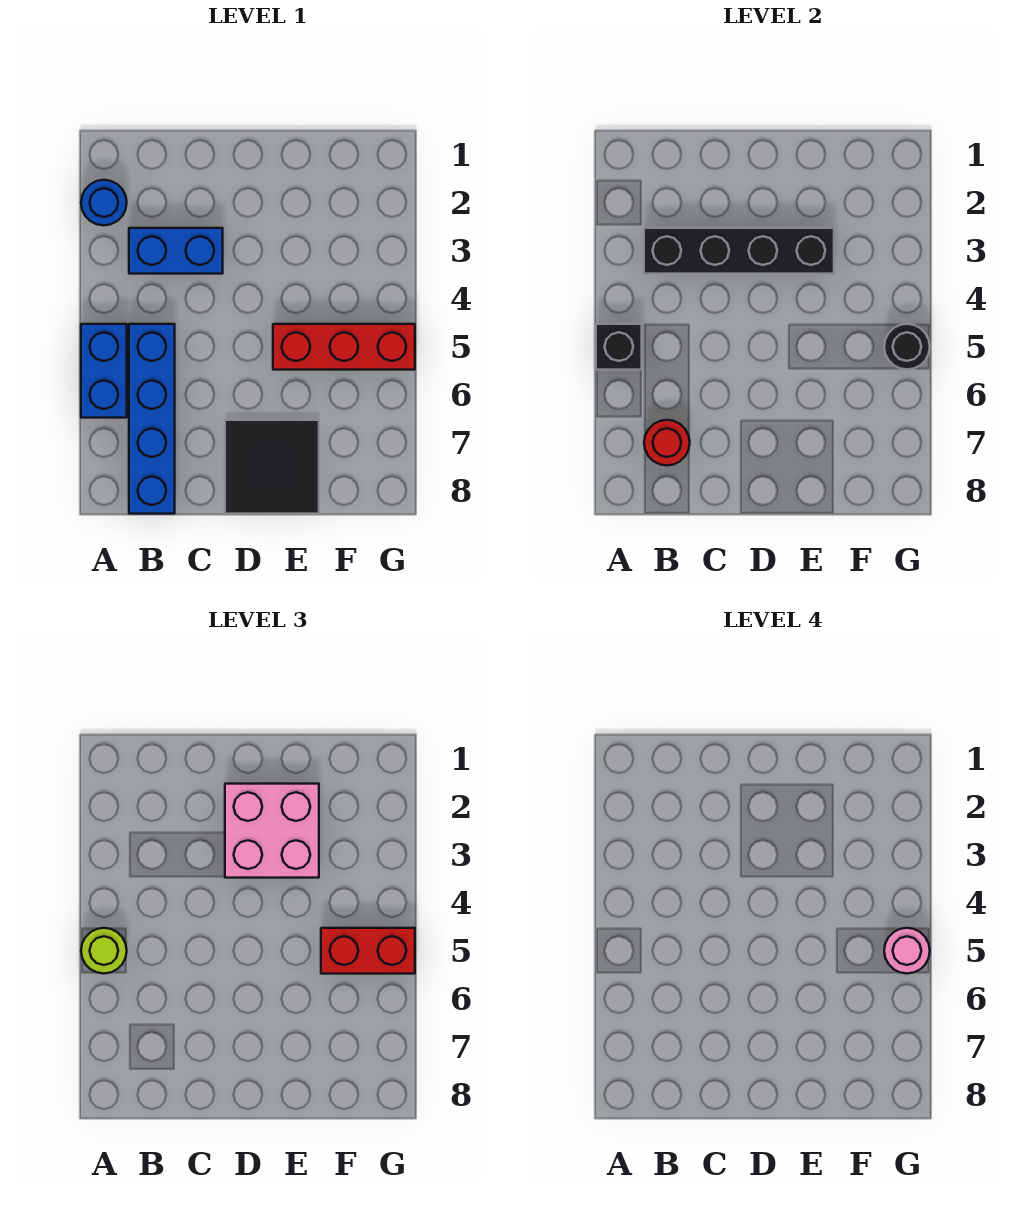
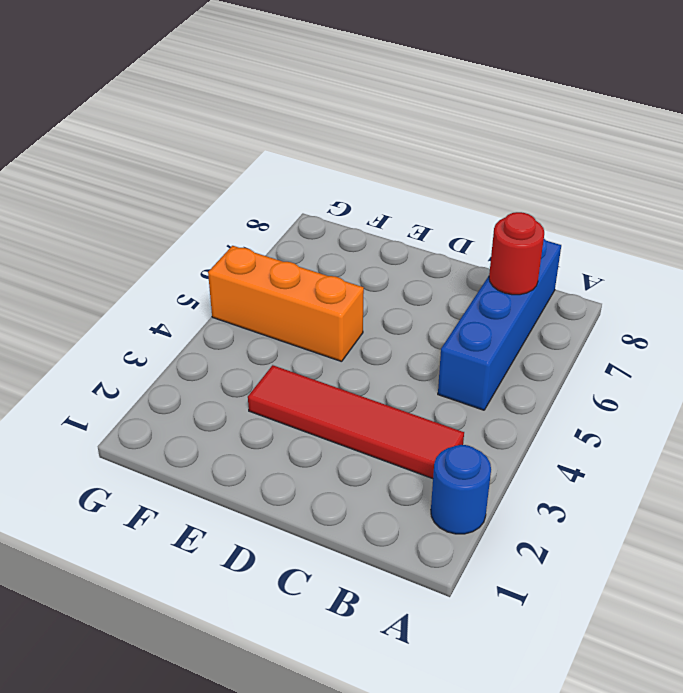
red tile B3:E3 level 1 -> blue brick B3:C3 level 1
orange brick E5:G5 level 1 -> red brick E5:G5 level 1
none -> blue brick A5:A6 level 1
none -> black tile D7:E8 level 1
none -> black brick A5 level 2

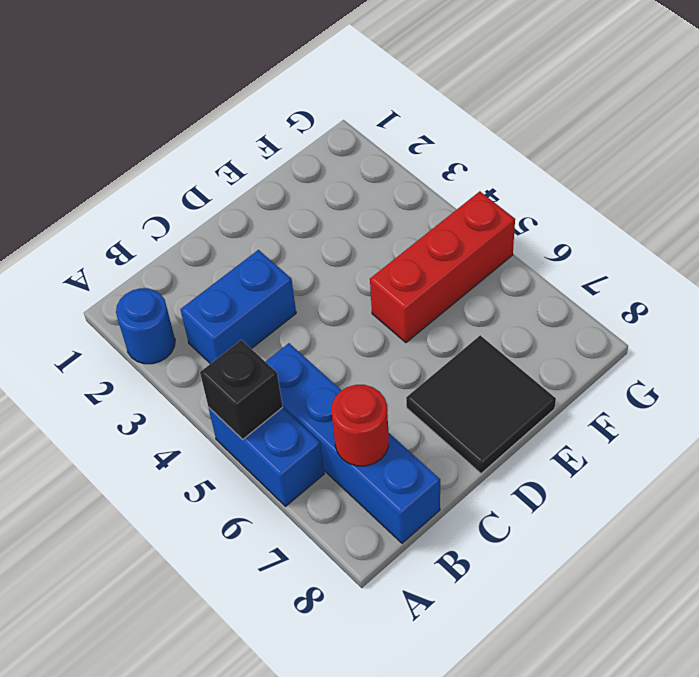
none -> black brick B3:E3 level 2
none -> black round brick G5 level 2
none -> lime round brick A5 level 3

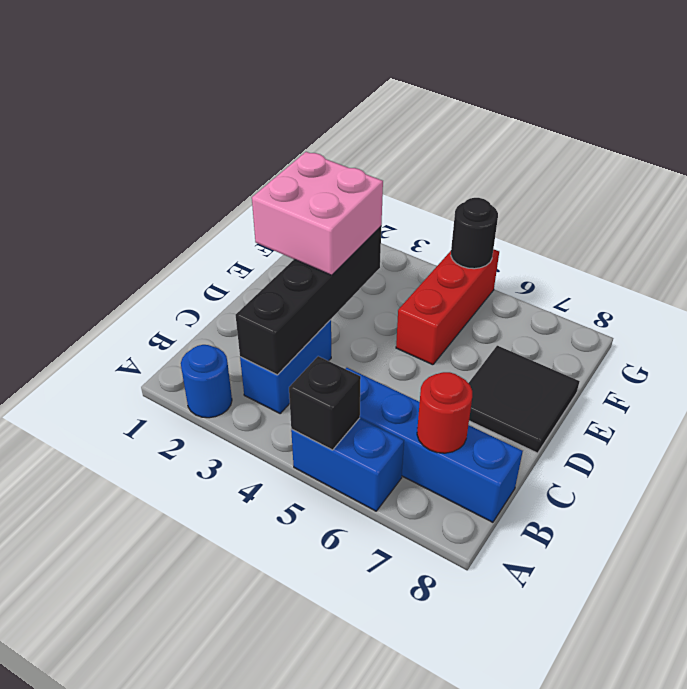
none -> lime round brick A5 level 3
none -> red brick F5:G5 level 3
none -> pink round brick G5 level 4

